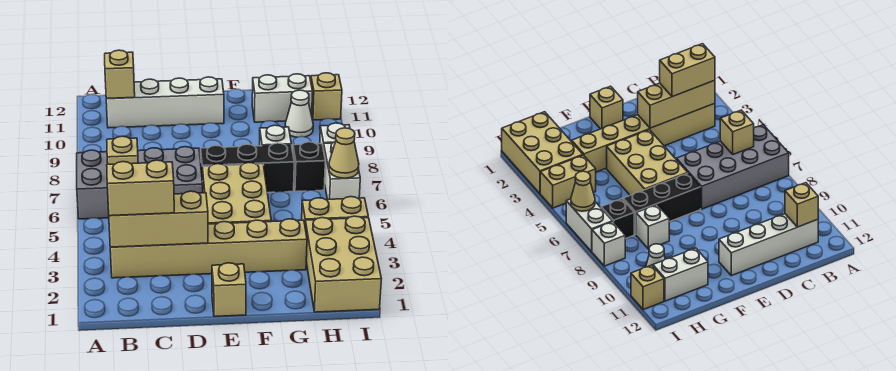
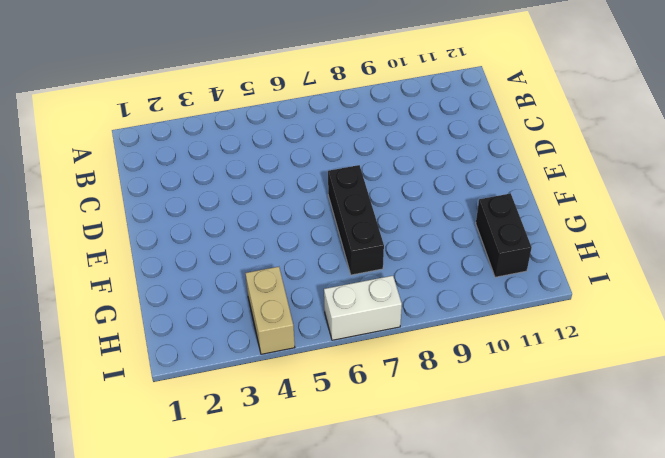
black brick G11:H11 level 1 -> white brick G11:H11 level 1
none -> grey brick A6:D7 level 1
none -> tan brick B3:G3 level 1
none -> white brick B11:E11 level 1

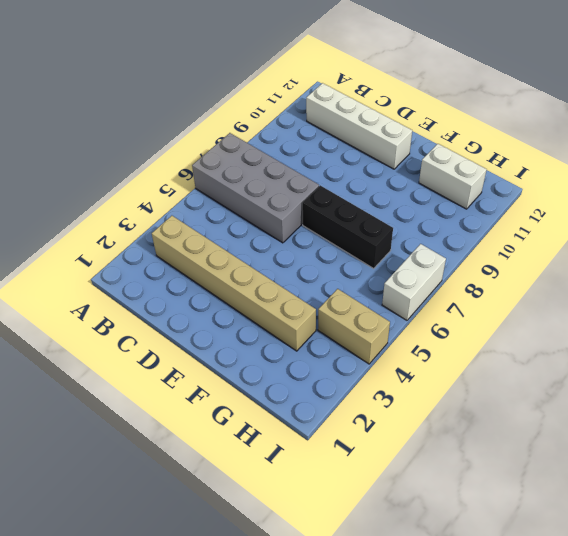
none -> tan brick E1 level 1
none -> tan brick E4:F6 level 1
none -> white brick G8 level 1

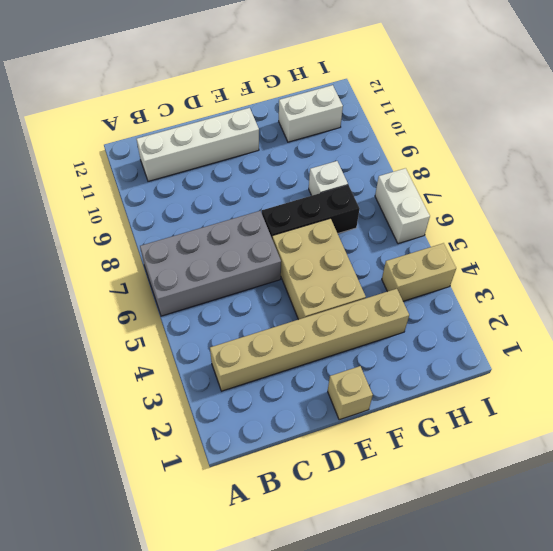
none -> tan brick H1:I3 level 1
none -> black brick H7 level 1
none -> white cone H10 level 1

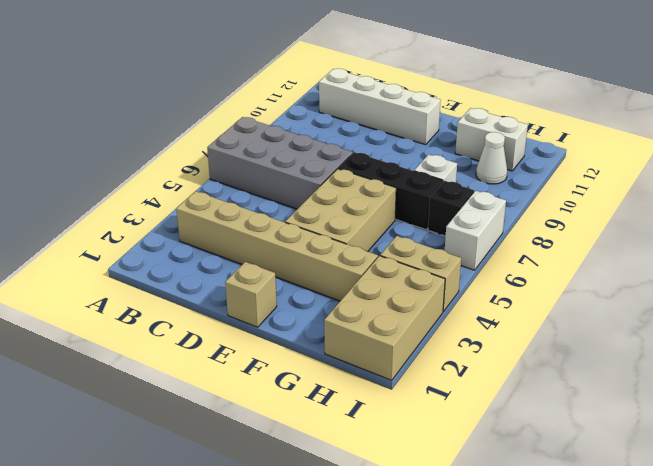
none -> white brick I8 level 1
none -> tan brick I11 level 1
none -> tan brick B3:D3 level 2

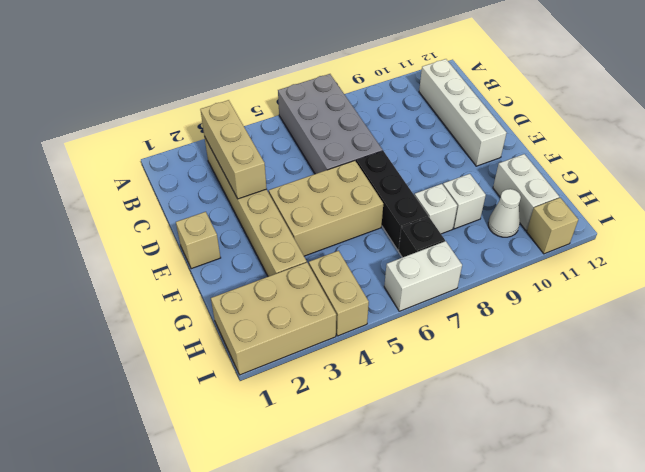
white brick G9 level 1 -> white brick I8 level 1
none -> tan brick B6 level 2
none -> tan brick B11 level 2
none -> tan cone I6 level 2

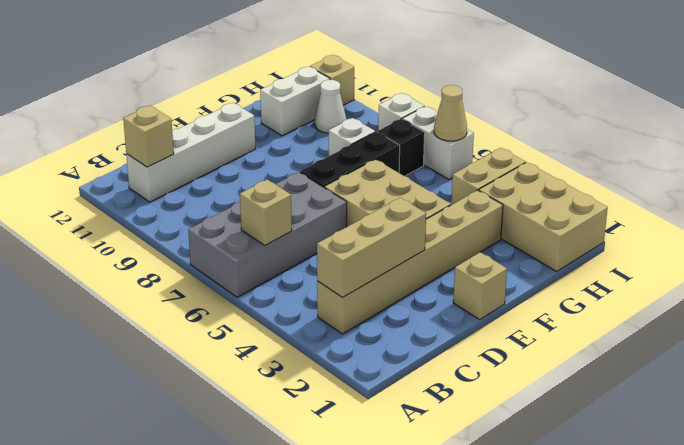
none -> tan brick B3:C3 level 3

